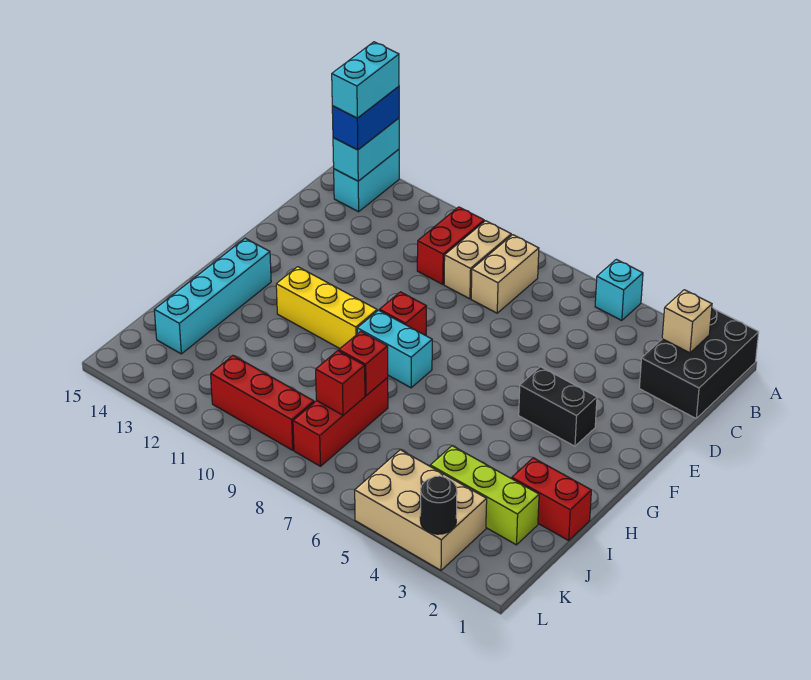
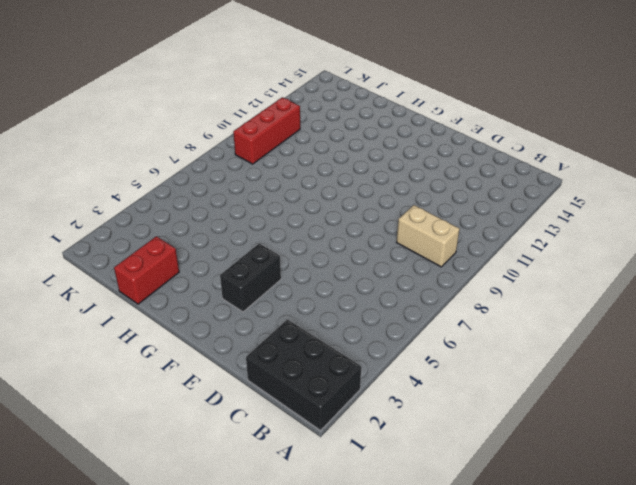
none -> cyan brick A5 level 1
none -> cyan brick A14:B14 level 1
none -> tan brick B8:C8 level 1

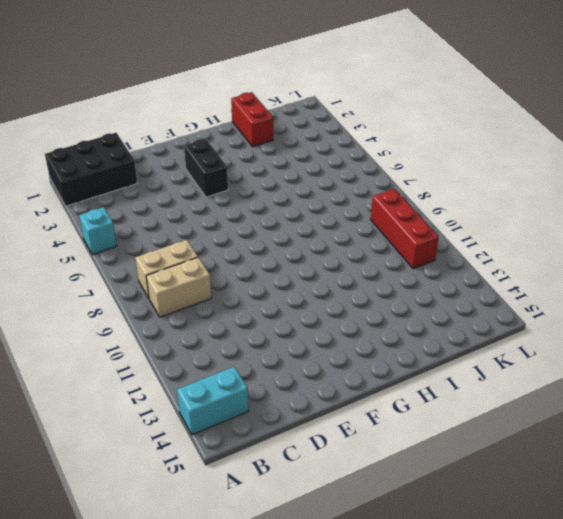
none -> red brick B10:C10 level 1
none -> red brick F9 level 1
none -> cyan brick G8:G9 level 1

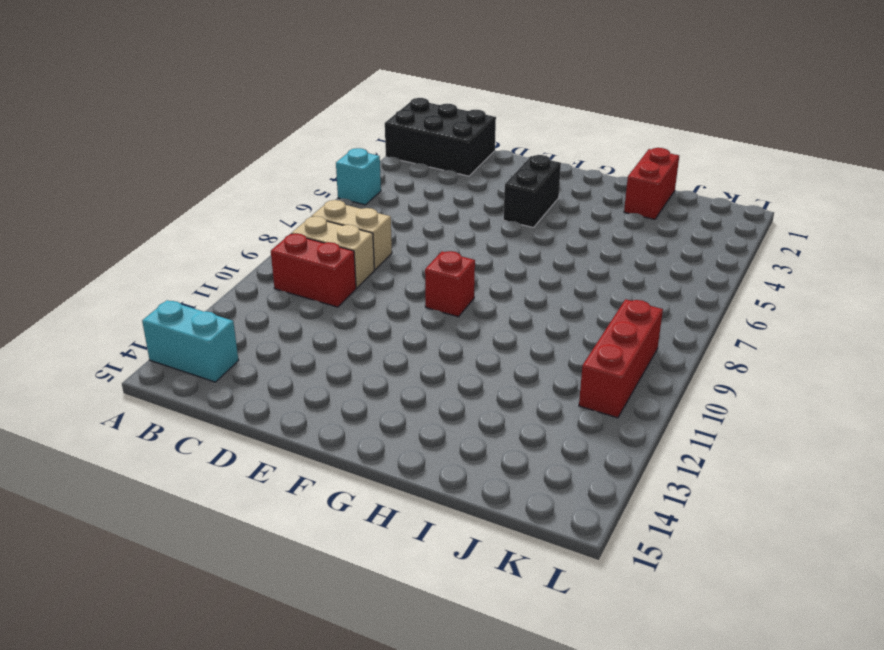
none -> cyan brick G8:G9 level 1
none -> yellow brick G10:G12 level 1
none -> cyan brick G14:J14 level 1

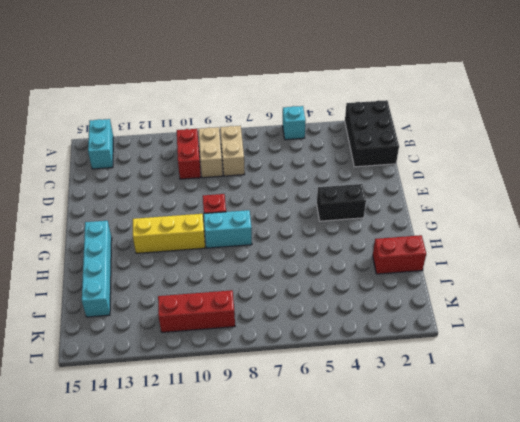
none -> red brick I8:K8 level 1
none -> lime brick J2:J4 level 1
none -> tan brick K3:L5 level 1

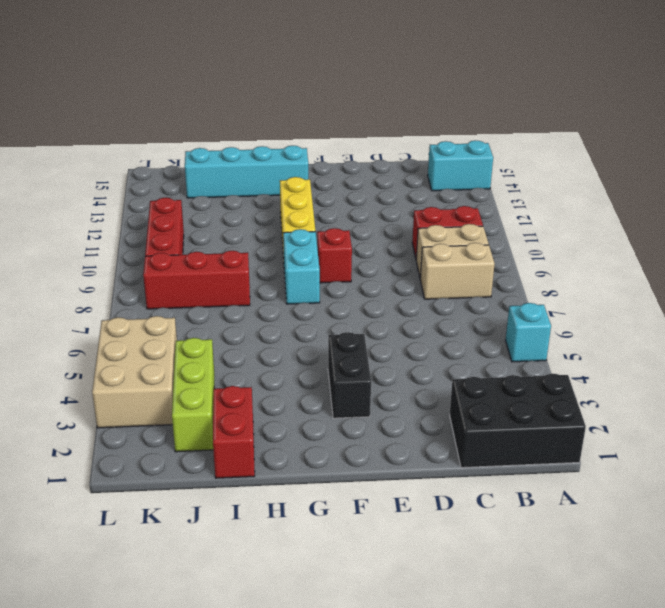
none -> cyan brick A14:B14 level 2
none -> tan brick B2 level 2
none -> red brick I8 level 2

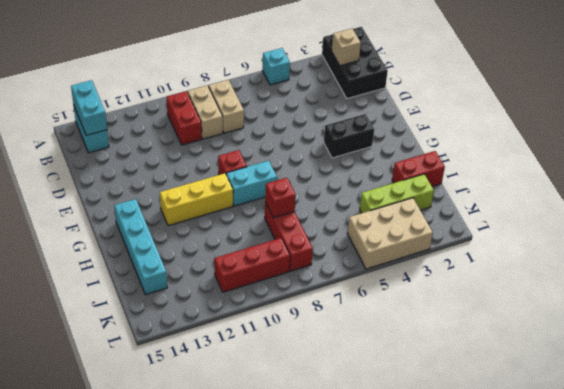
none -> red brick J8 level 2
none -> black round brick L3 level 2
none -> blue brick A14:B14 level 3

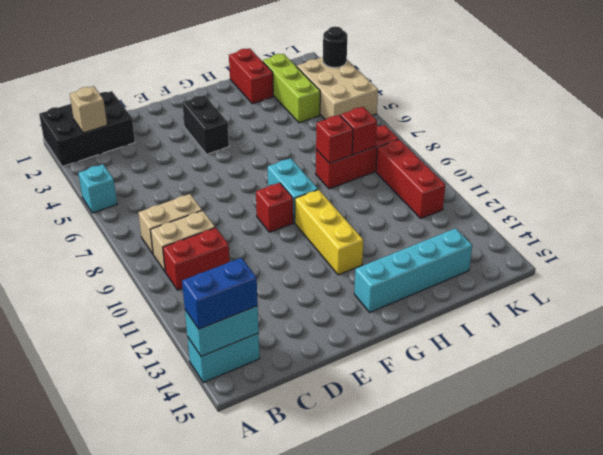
none -> cyan brick A14:B14 level 4

